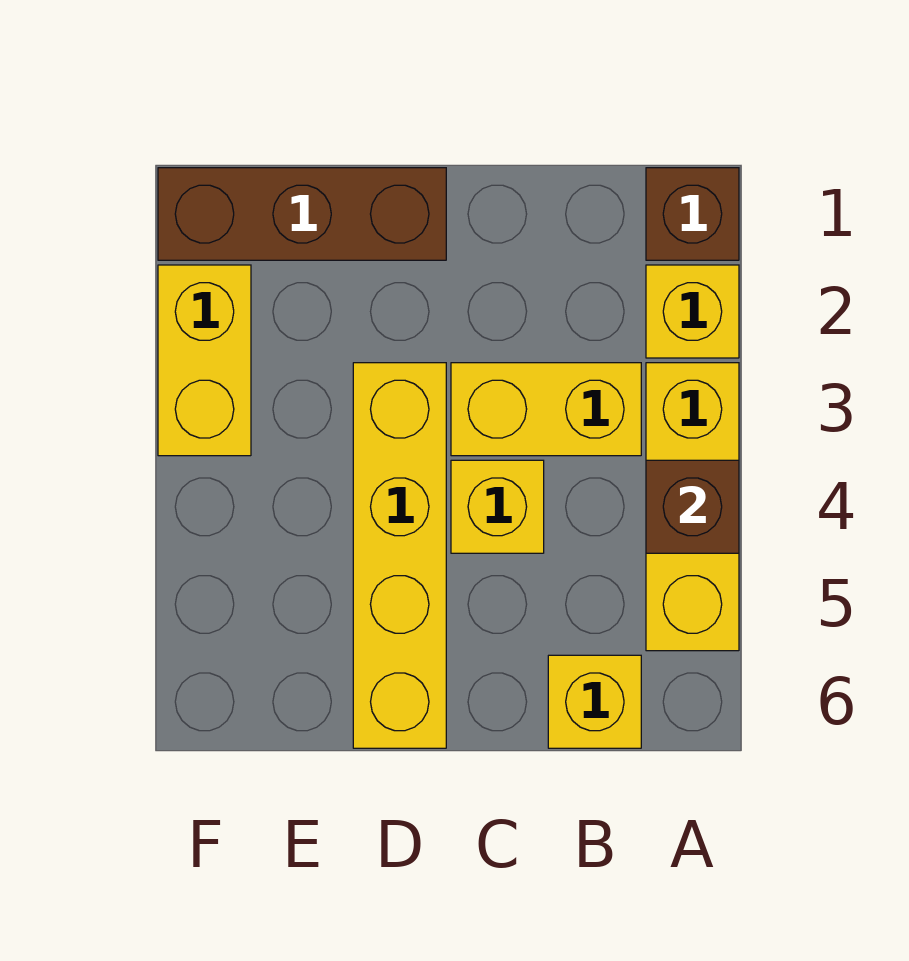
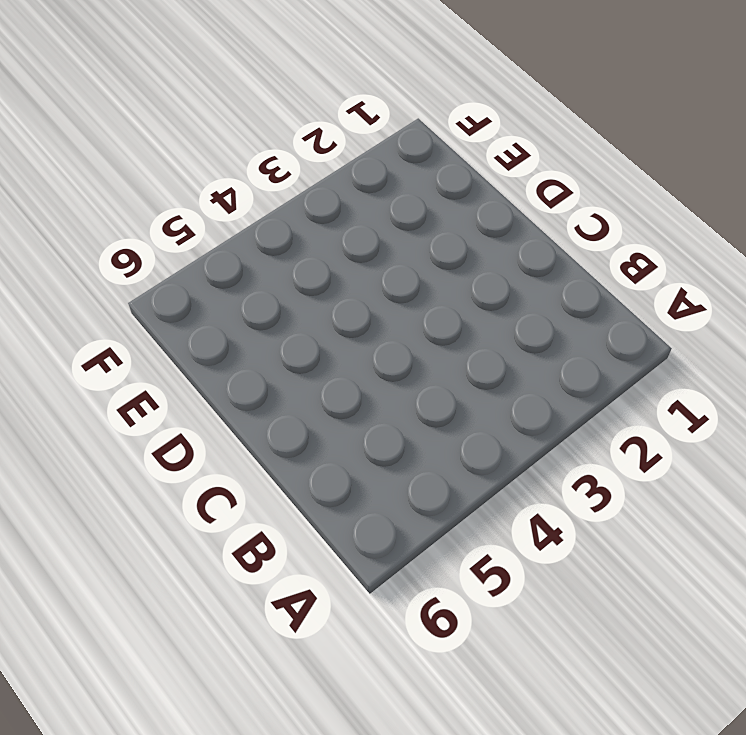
none -> brown brick A1 level 1
none -> yellow brick A2 level 1

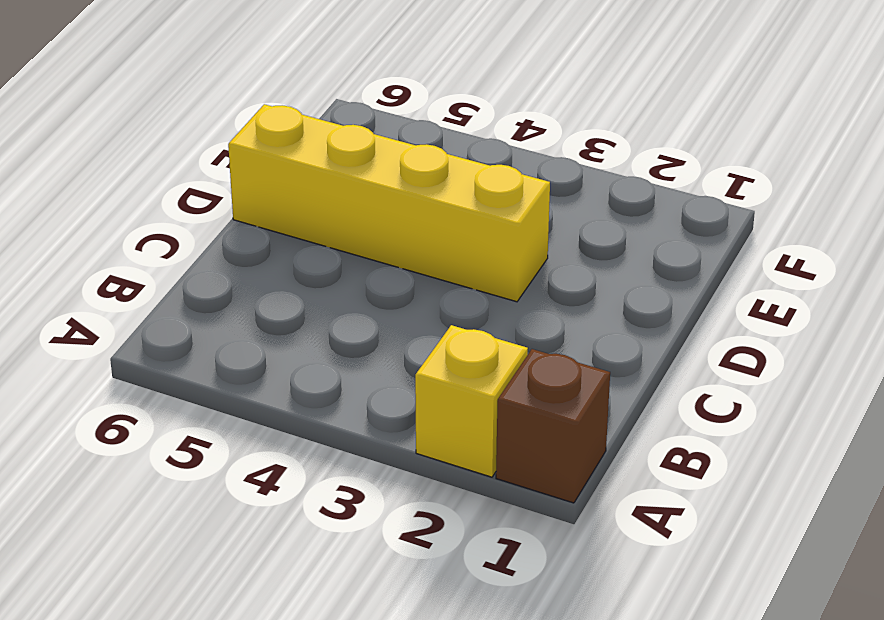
none -> yellow brick A3:A5 level 1
none -> yellow brick B3:C3 level 1

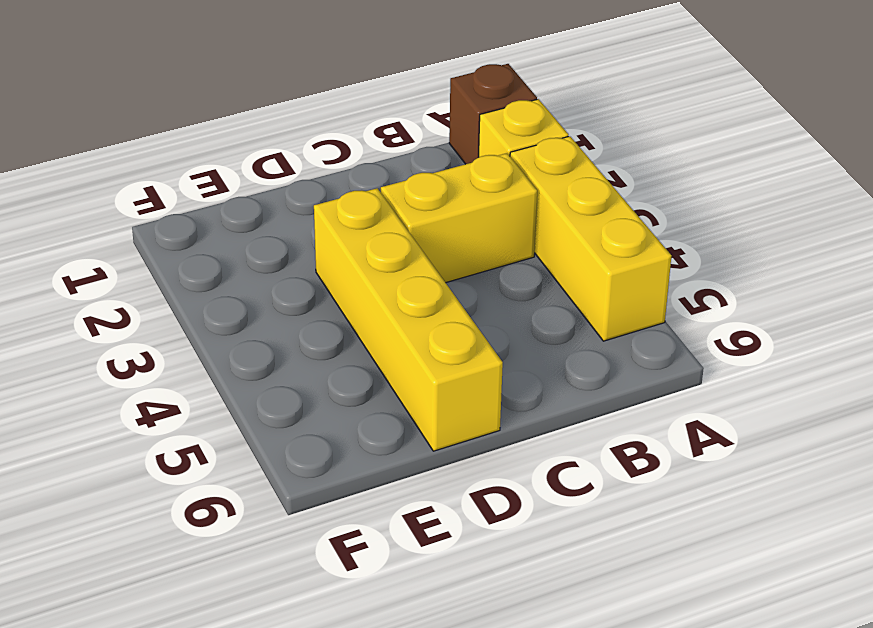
none -> yellow brick B6 level 1
none -> yellow brick C4 level 1

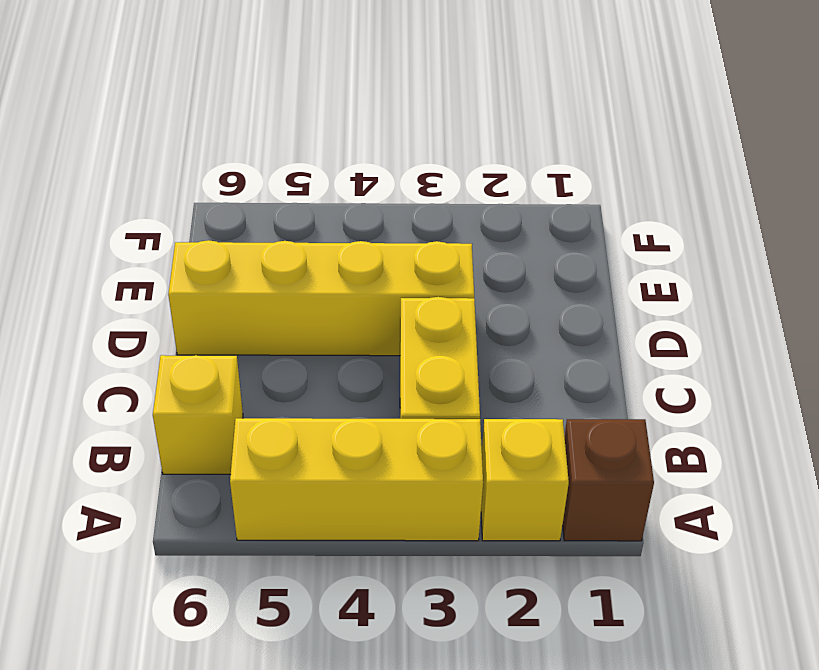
none -> yellow brick C4 level 1
none -> brown brick D1:F1 level 1

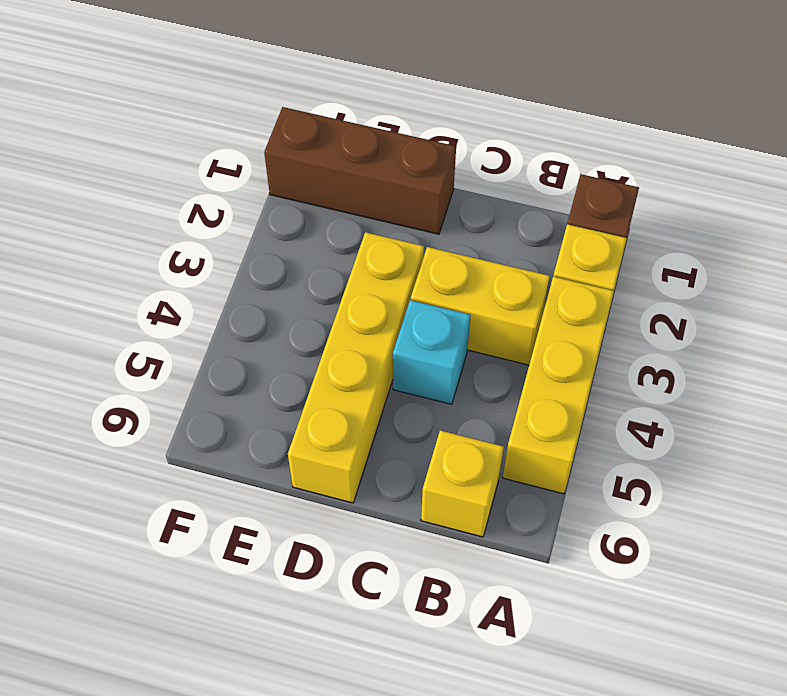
cyan brick C4 level 1 -> yellow brick C4 level 1
none -> yellow brick F2:F3 level 1
none -> brown brick A4 level 2

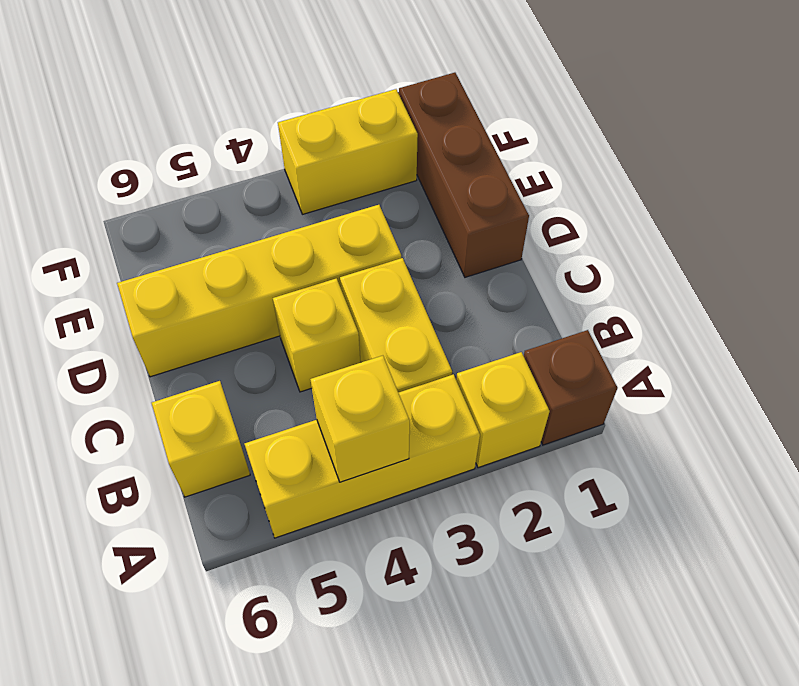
yellow brick A4 level 2 -> brown brick A4 level 2

